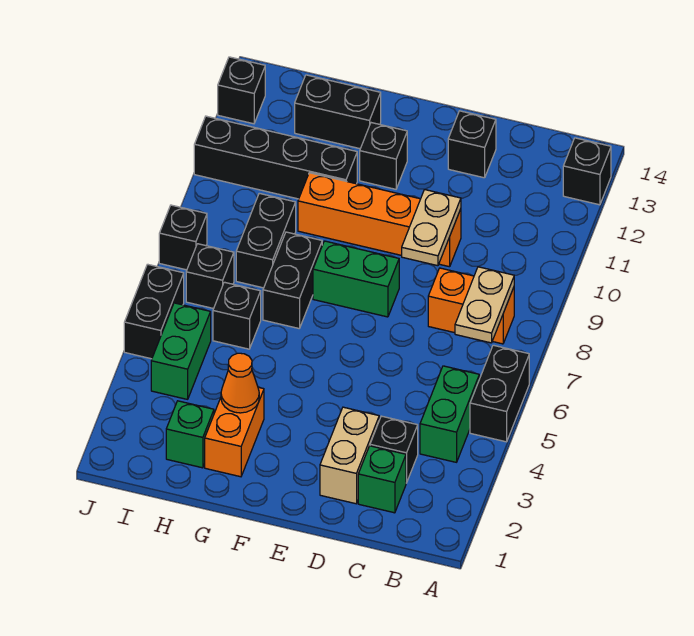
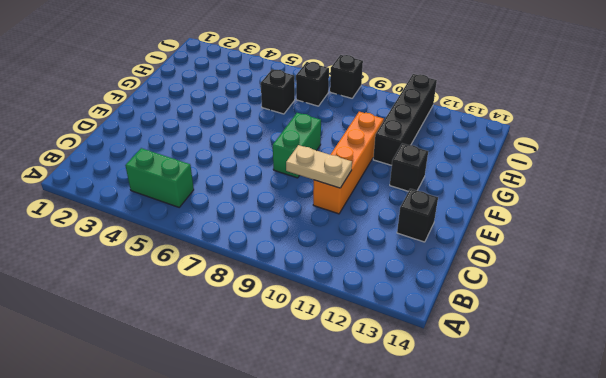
none -> black brick A5:A6 level 1
none -> black brick A13 level 1
none -> orange brick B8:C8 level 1

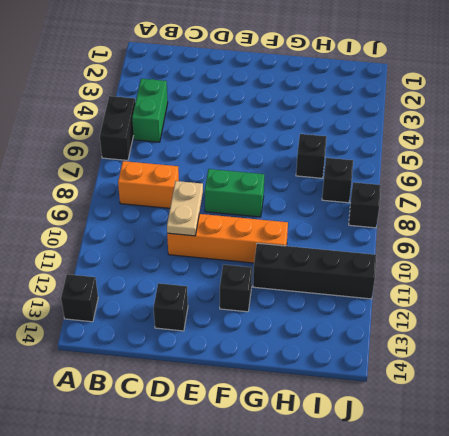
none -> green brick C2 level 1
none -> black brick C3 level 1
none -> tan brick D2:D3 level 1

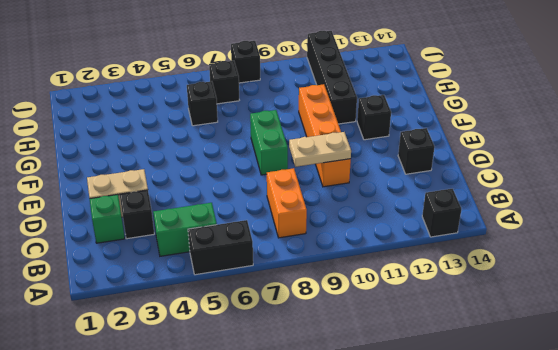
none -> orange brick G2:G3 level 1
none -> black brick G7:G8 level 1
none -> black brick G13:H13 level 1

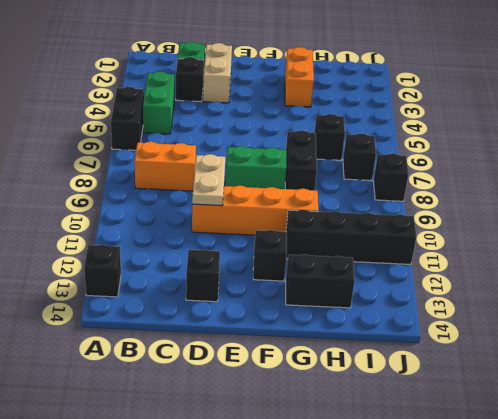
none -> green brick H2 level 1
none -> black brick H8:H9 level 1
none -> green brick I4:I5 level 1

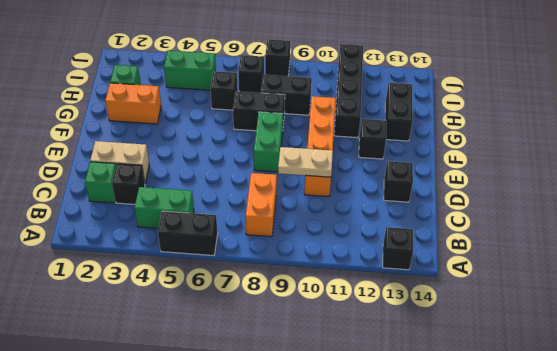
none -> black brick J5:J6 level 1
none -> black brick J13 level 1
none -> tan plate B7:B8 level 2

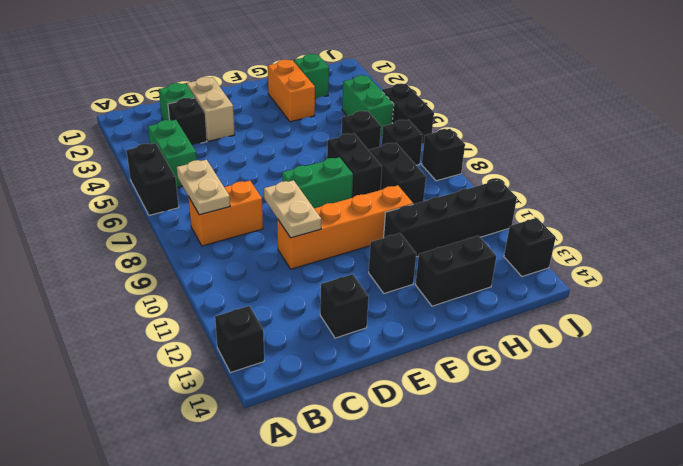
none -> orange cone G3 level 2

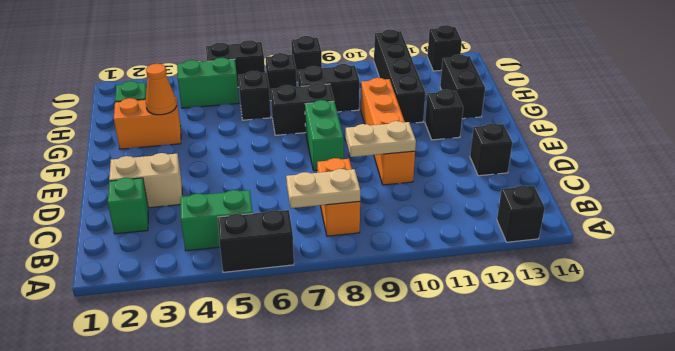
none -> black brick C3 level 1

